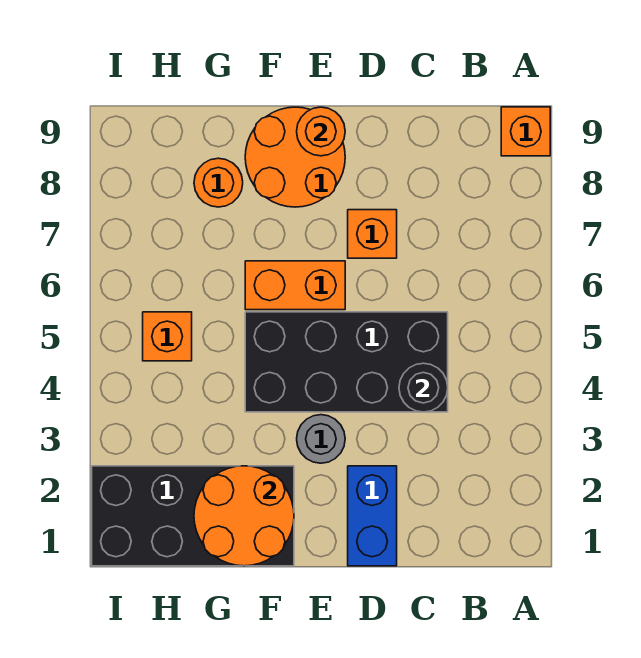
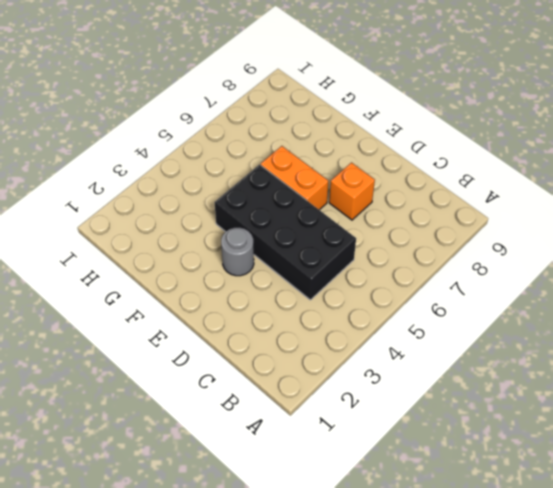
none -> orange brick A9 level 1
none -> blue brick D1:D2 level 1
none -> orange round brick E8:F9 level 1

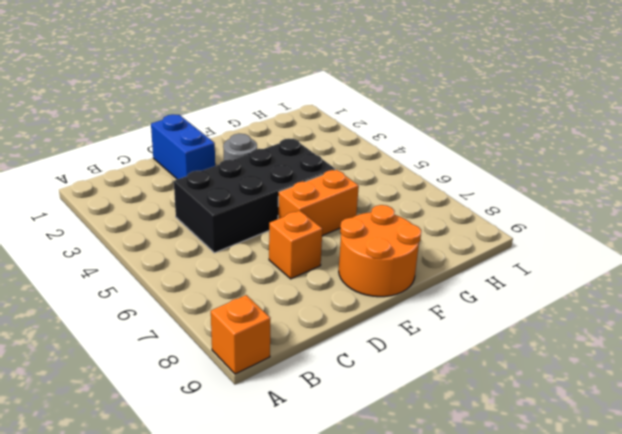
none -> black brick F1:I2 level 1
none -> orange round brick G8 level 1
none -> orange brick H5 level 1

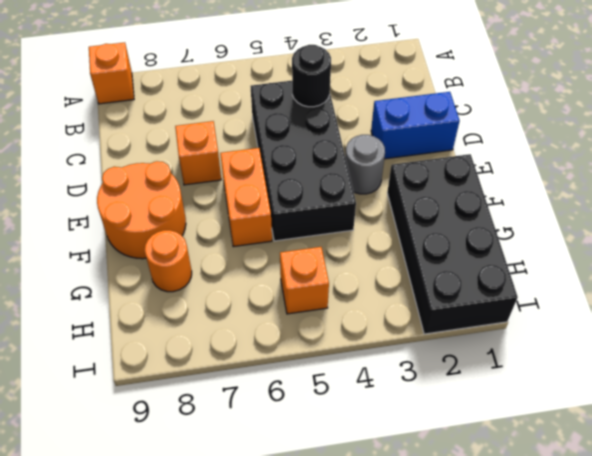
none -> orange round brick E9 level 2
none -> orange round brick F1:G2 level 2

